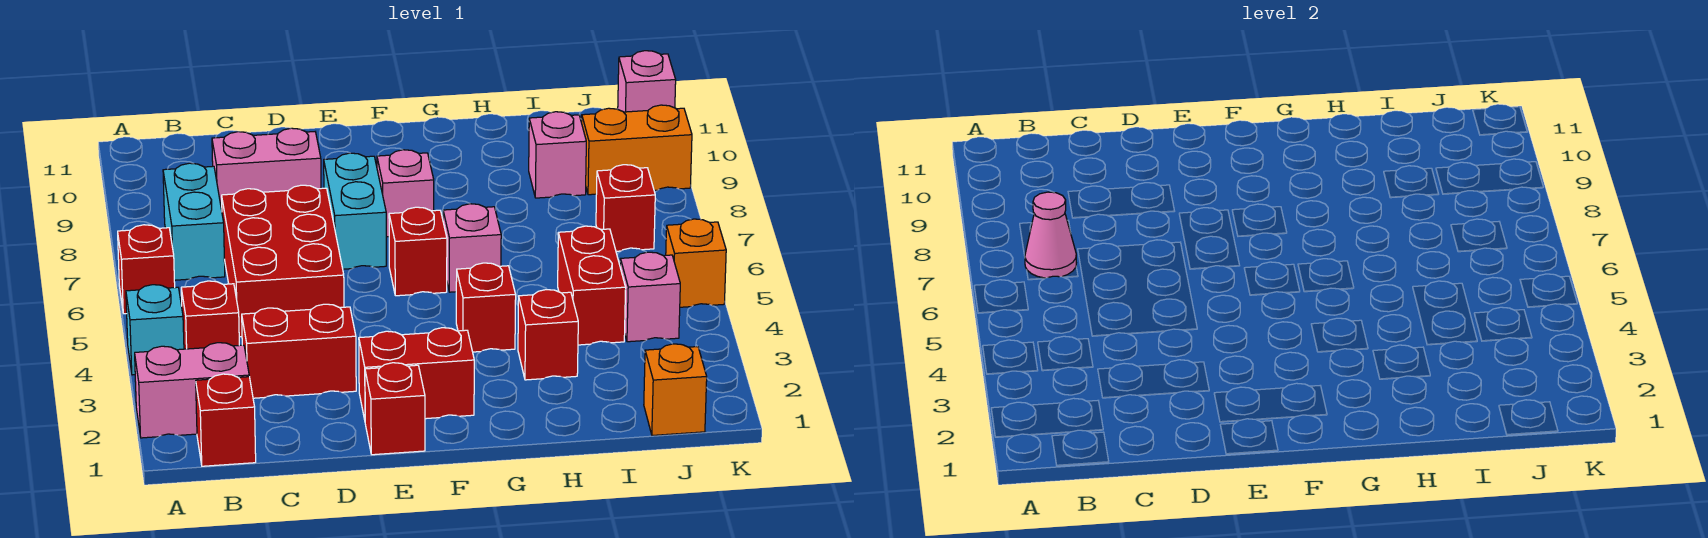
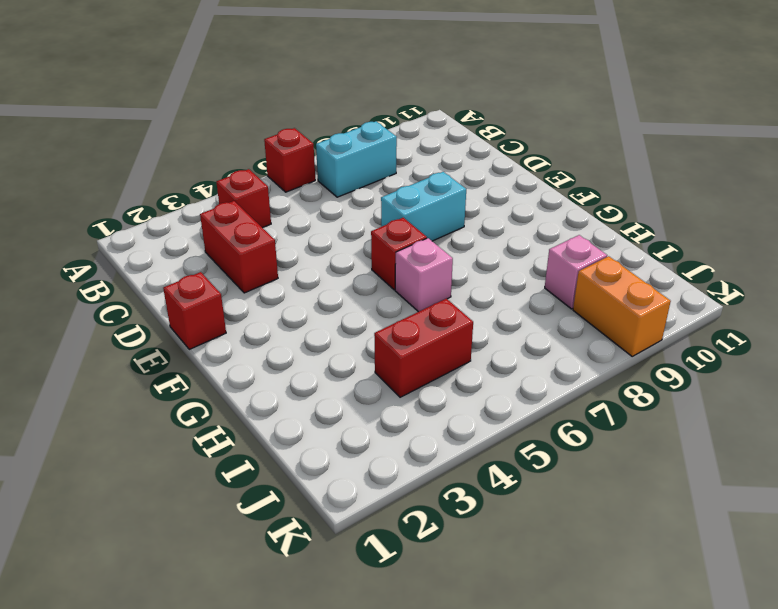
none -> pink brick A2:B2 level 1
none -> cyan brick A4 level 1
none -> red brick B1 level 1

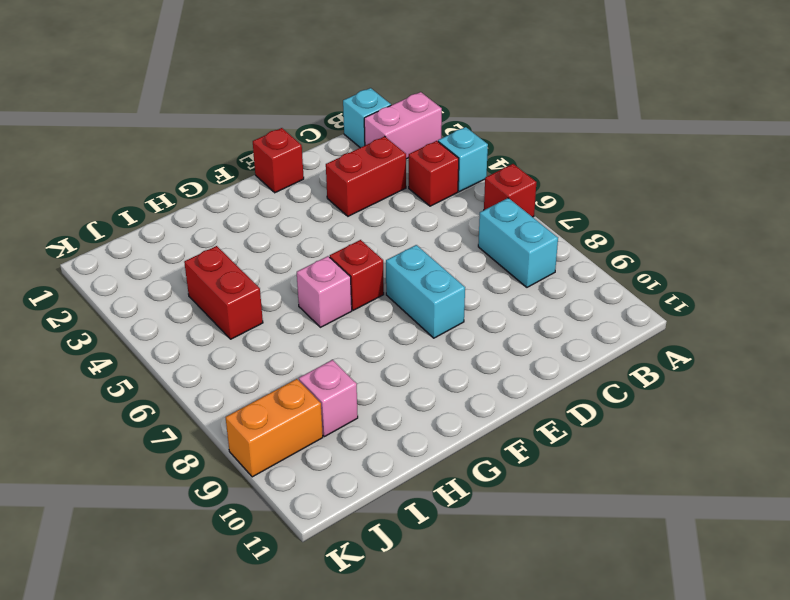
cyan brick B1 level 1 -> red brick B1 level 1
none -> red brick C5:D7 level 1
none -> pink brick C9:D9 level 1
none -> red brick E2:F2 level 1

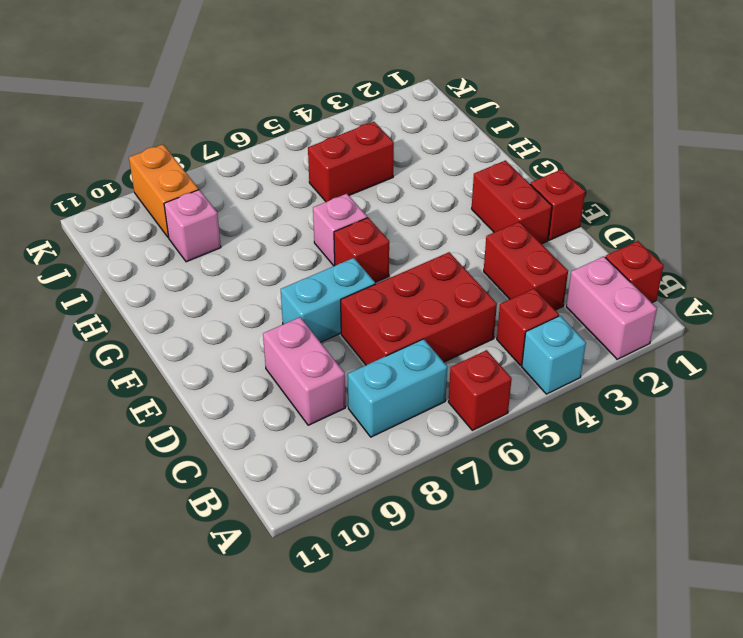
none -> pink brick F8 level 1
none -> red brick G4 level 1
none -> red brick H3 level 1

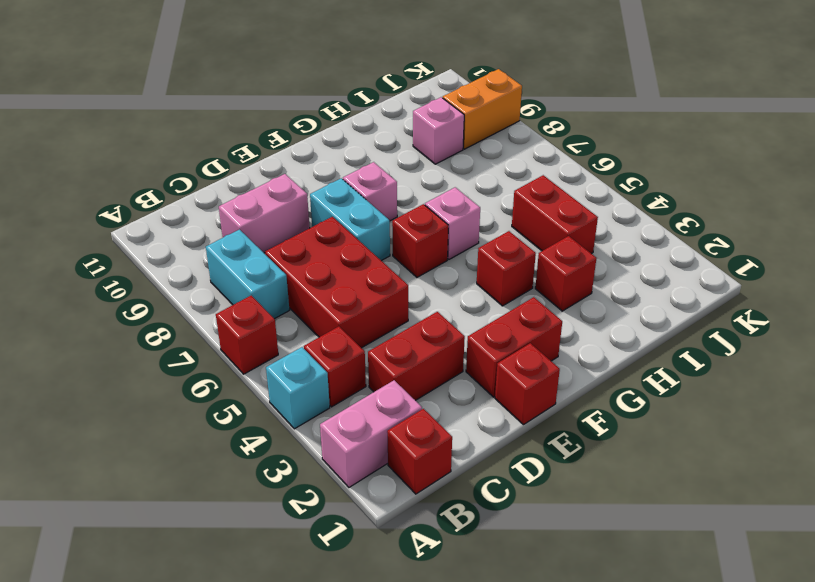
none -> orange brick J1 level 1
none -> pink brick J4 level 1
none -> red brick J7 level 1

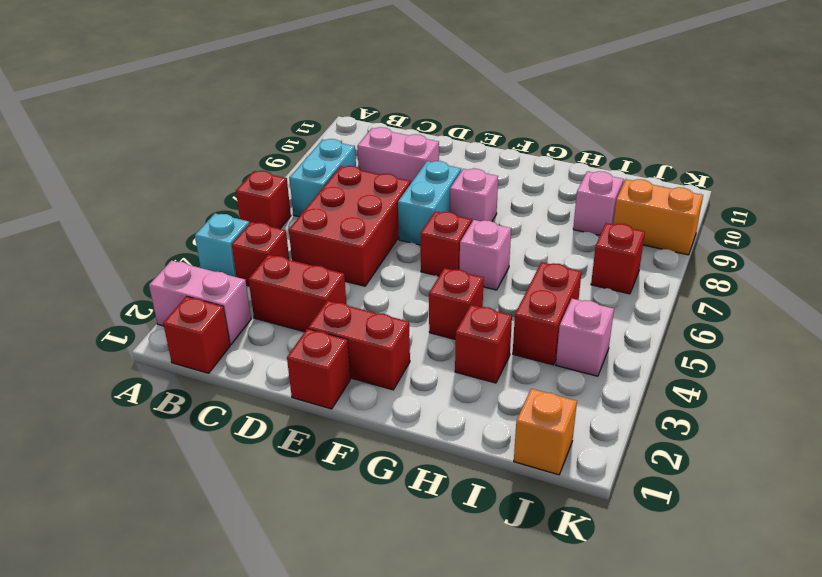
none -> orange brick K5 level 1
none -> pink brick K11 level 1
none -> pink cone B7 level 2

